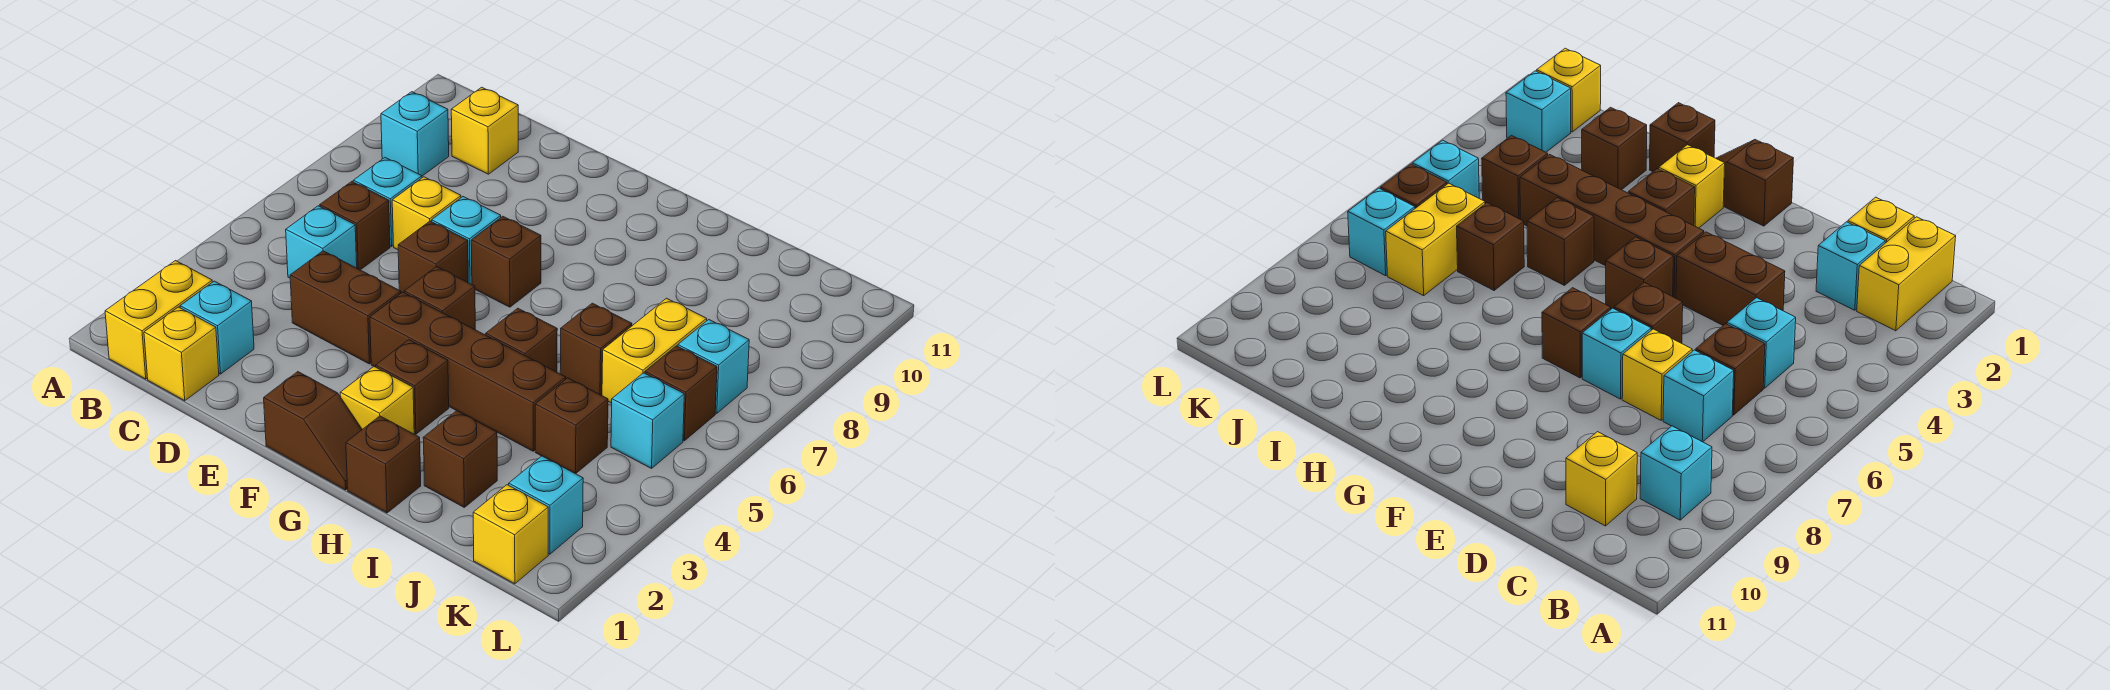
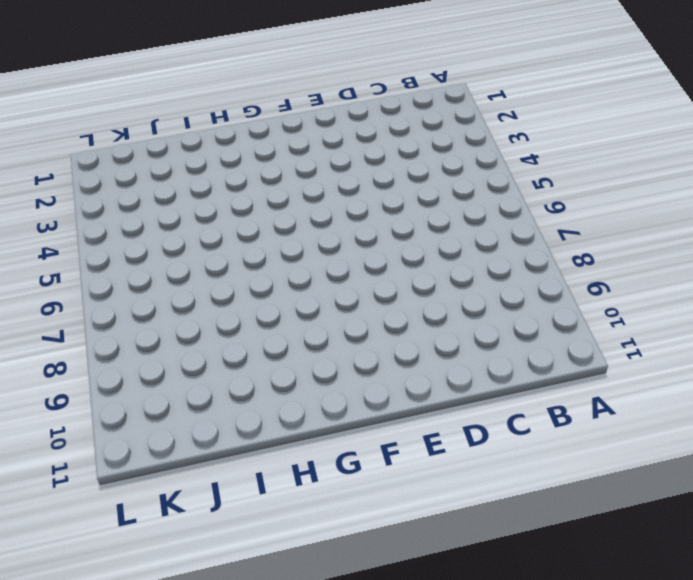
none -> yellow brick B1:B2 level 1
none -> cyan brick B9 level 1
none -> yellow brick C1 level 1

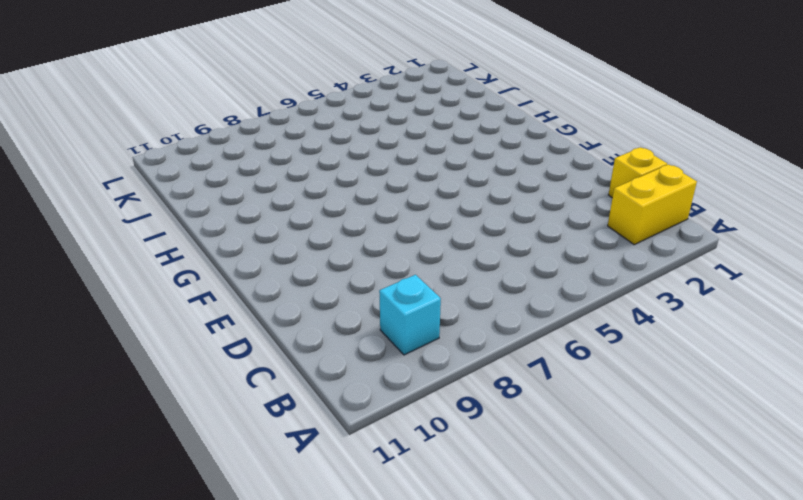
none -> cyan brick C2 level 1
none -> cyan brick C5 level 1
none -> brown brick C6 level 1

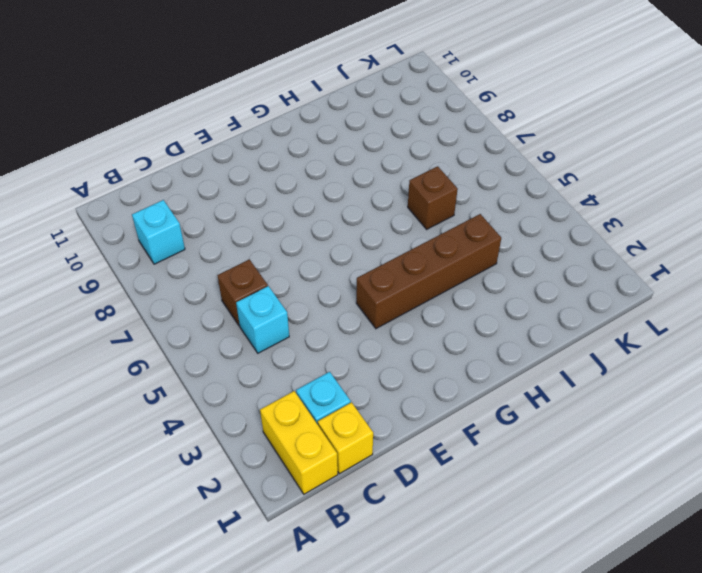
none -> cyan brick C7 level 1
none -> yellow brick C10 level 1
none -> brown brick D4:E4 level 1

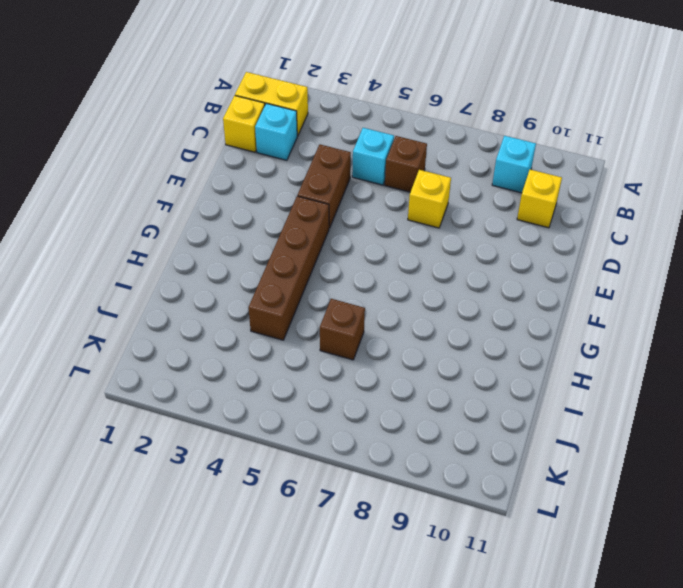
none -> cyan brick C7 level 1
none -> brown brick E6 level 1
none -> cyan brick E7 level 1

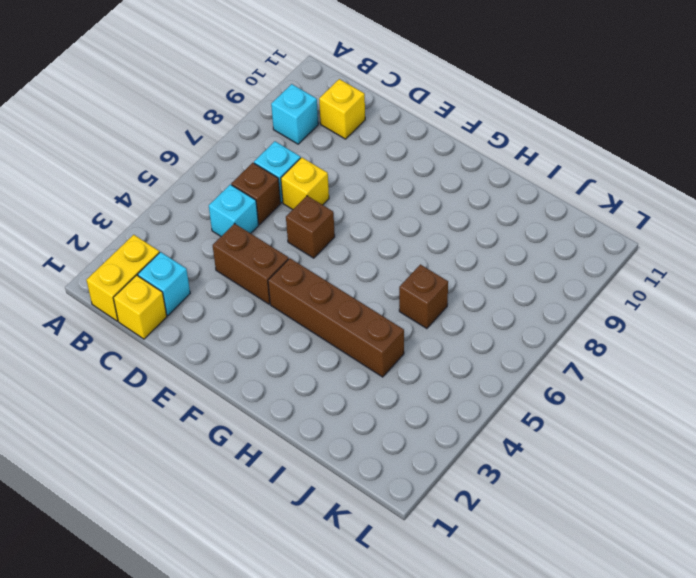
none -> cyan brick E7 level 1
none -> brown slope F1:G1 level 1 top F
none -> brown brick F5 level 1

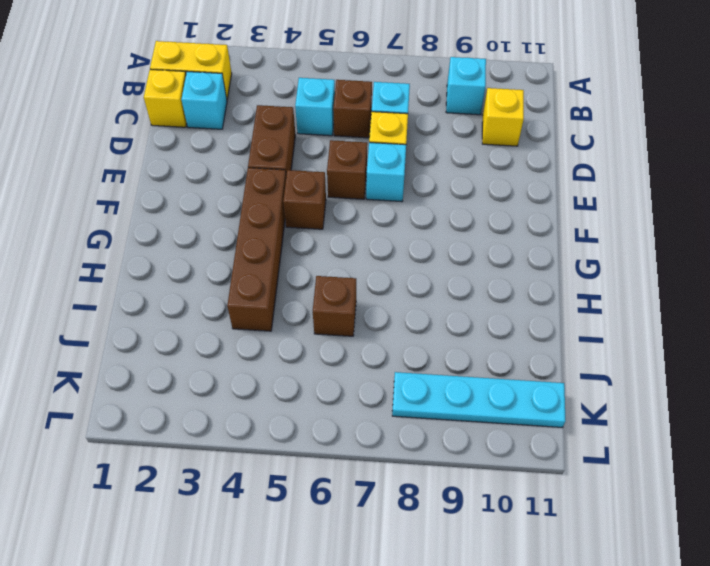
cyan plate K8:K11 level 1 -> none
none -> brown slope F1:G1 level 1 top F
none -> brown brick F7 level 1
none -> yellow brick G2 level 1

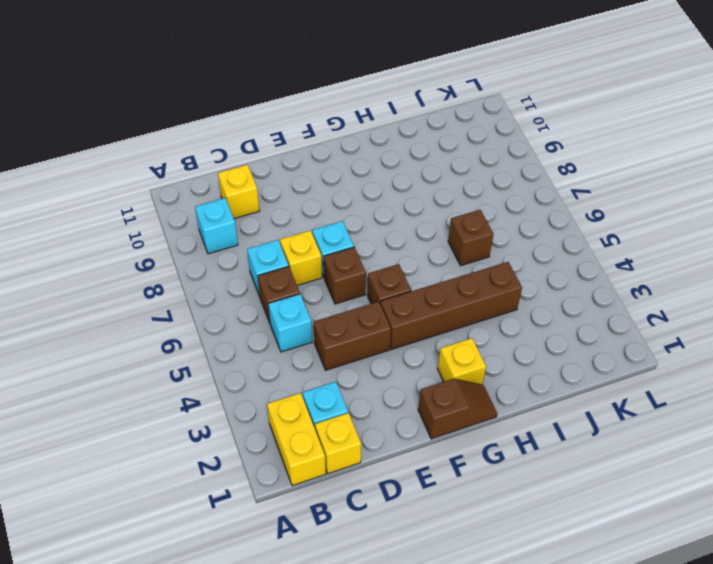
none -> brown brick F7 level 1
none -> brown brick G3 level 1
none -> brown brick H1 level 1

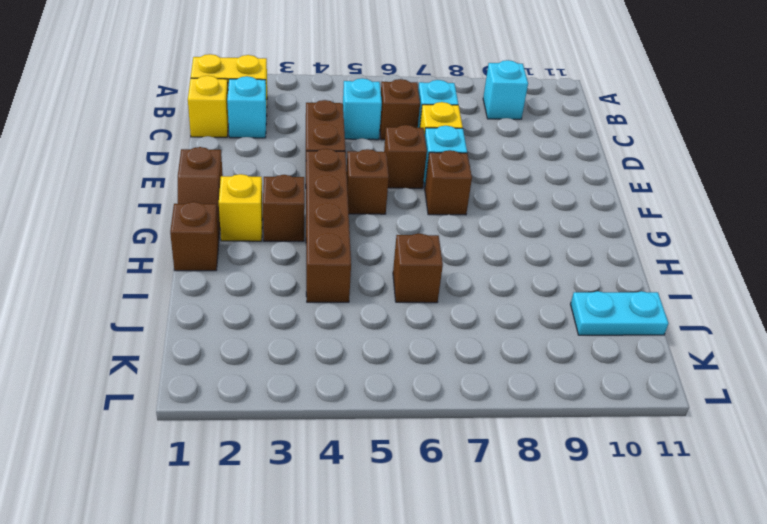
cyan plate J10:J11 level 1 -> none
none -> yellow brick C10 level 1
none -> brown brick H5 level 1
none -> brown brick I2 level 1

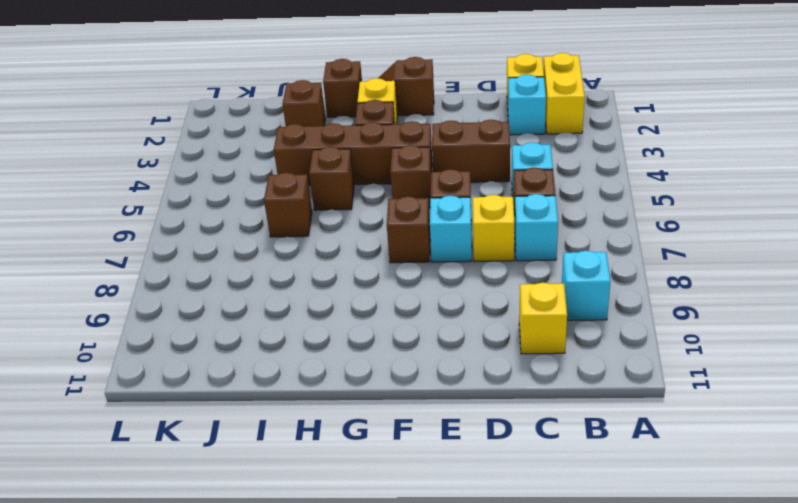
none -> brown brick J4 level 1
none -> yellow brick J6:J7 level 1
none -> yellow brick K1 level 1

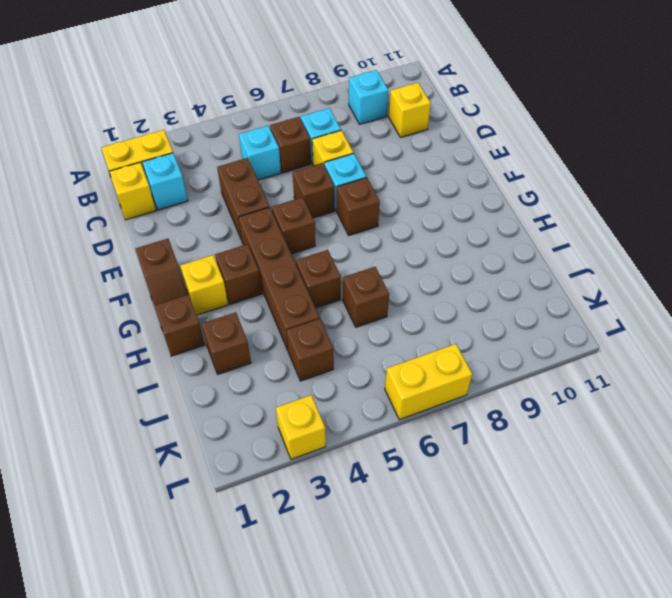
yellow brick L3 level 1 -> yellow brick K1 level 1
yellow brick L6:L7 level 1 -> yellow brick J6:J7 level 1
none -> cyan brick K2 level 1
none -> cyan brick K5 level 1
none -> brown brick K6 level 1

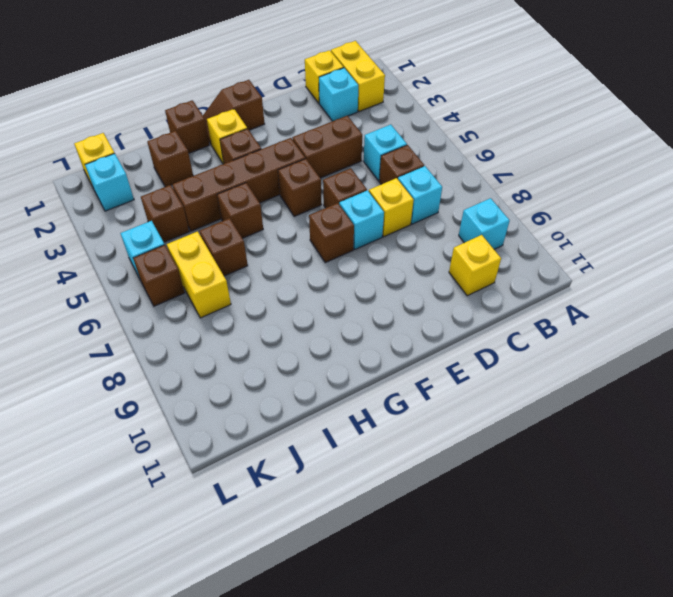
none -> cyan brick K7 level 1

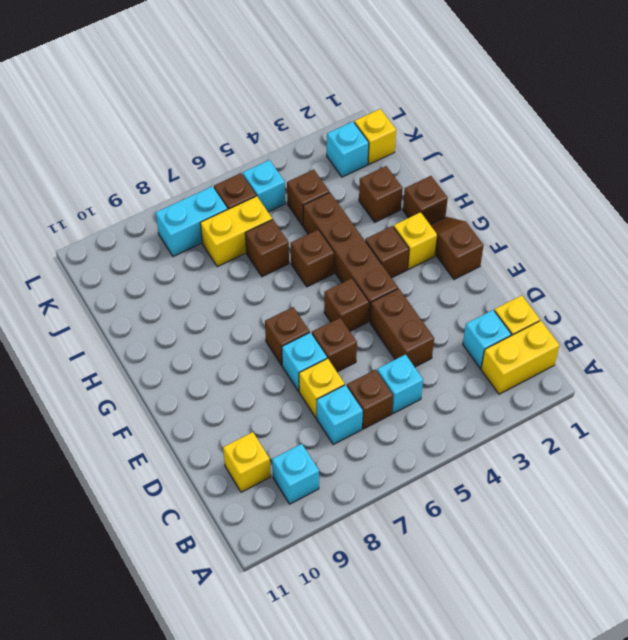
cyan brick K7:K8 level 1 -> cyan brick K7 level 1

